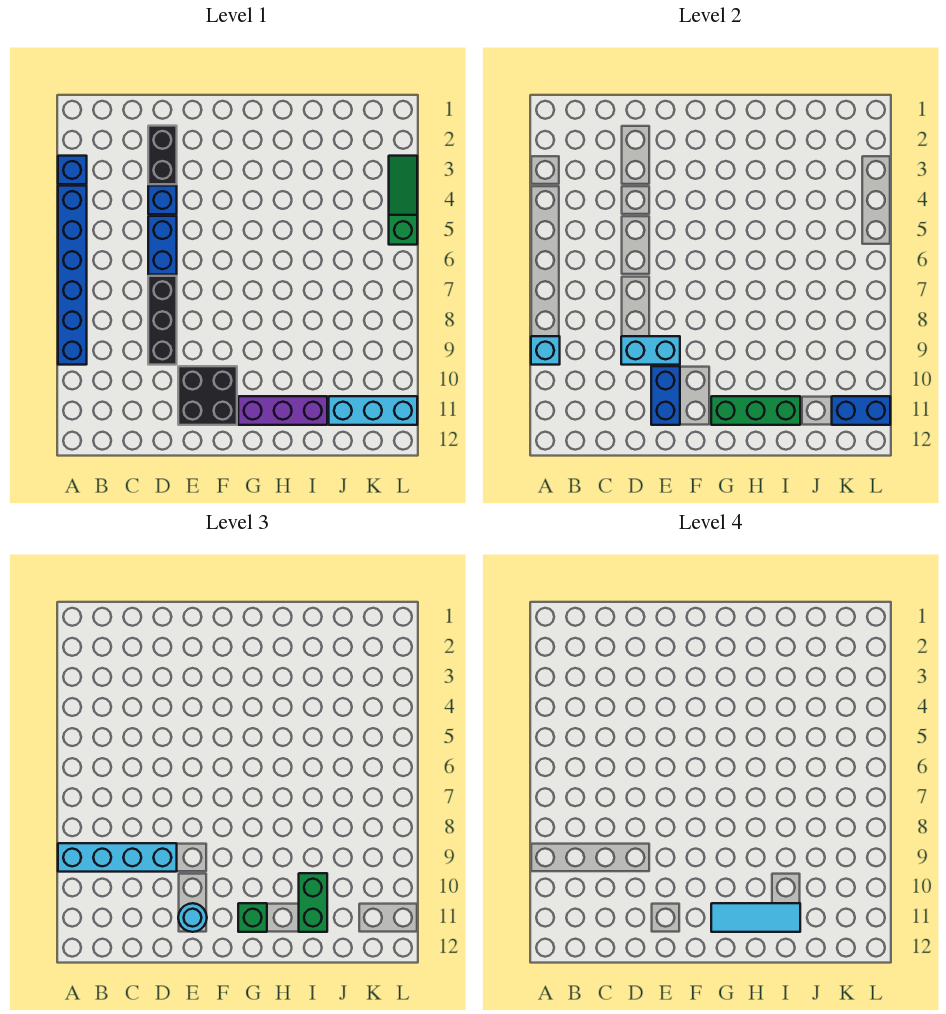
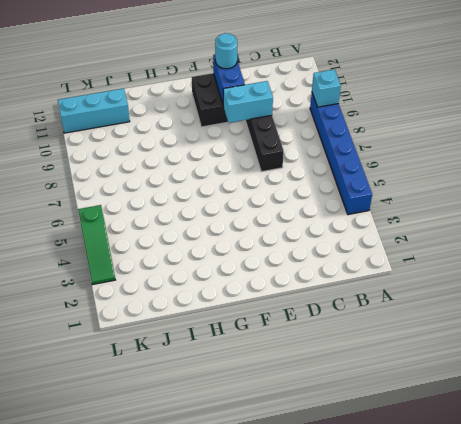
none -> blue brick A3 level 1
none -> black brick D2:D3 level 1
none -> blue brick D4 level 1

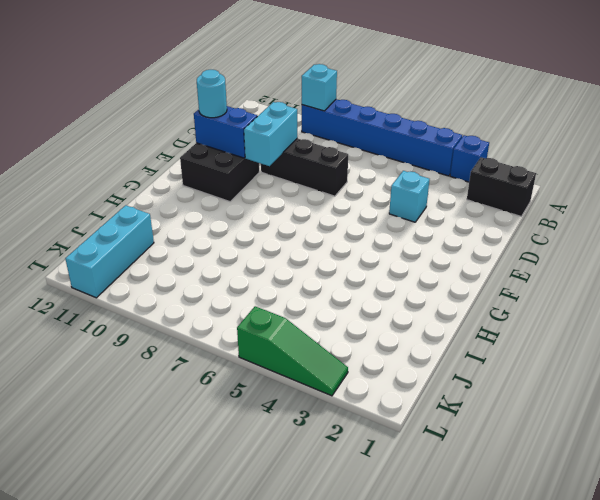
black brick B1:B2 level 1 -> black brick D2:D3 level 1
cyan brick D4 level 1 -> blue brick D4 level 1
none -> blue brick D5:D6 level 1
none -> purple brick G11:I11 level 1
none -> green brick G11:I11 level 2

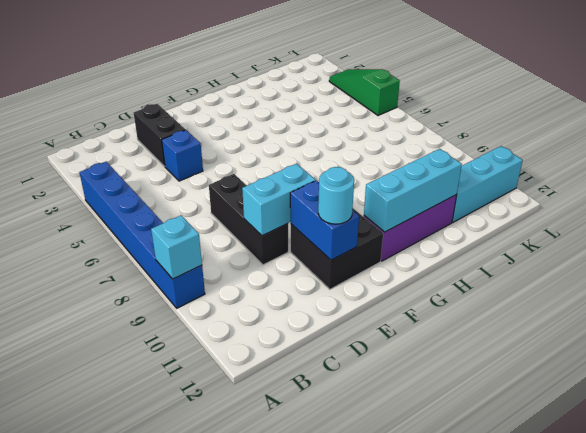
cyan brick G11:I11 level 2 -> green brick G11:I11 level 2
none -> blue brick A3 level 1
none -> blue brick D5:D6 level 1
none -> blue brick K11:L11 level 2

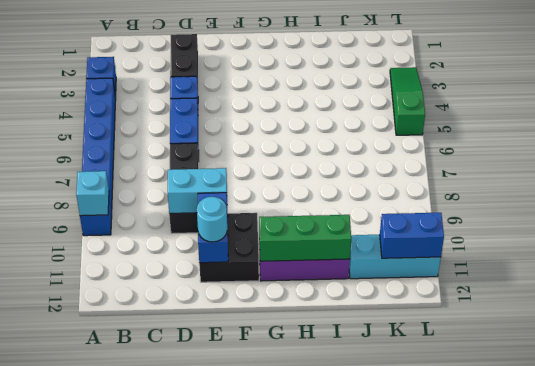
none -> cyan brick A9:D9 level 3
none -> green brick G11 level 3
none -> green brick I10:I11 level 3

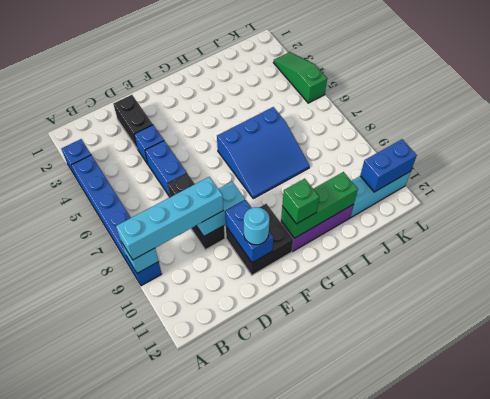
blue slope G6:I8 level 1 top 6 -> none
none -> green brick I10:I11 level 3
none -> cyan tile G11:I11 level 4

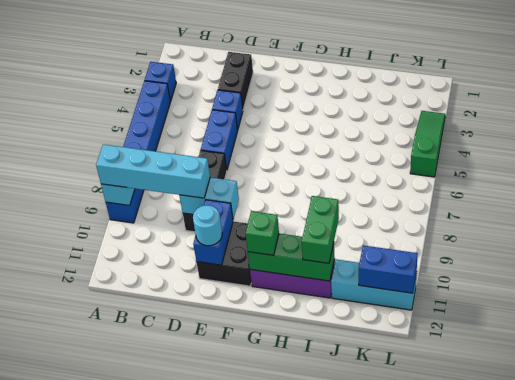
none -> cyan tile G11:I11 level 4

